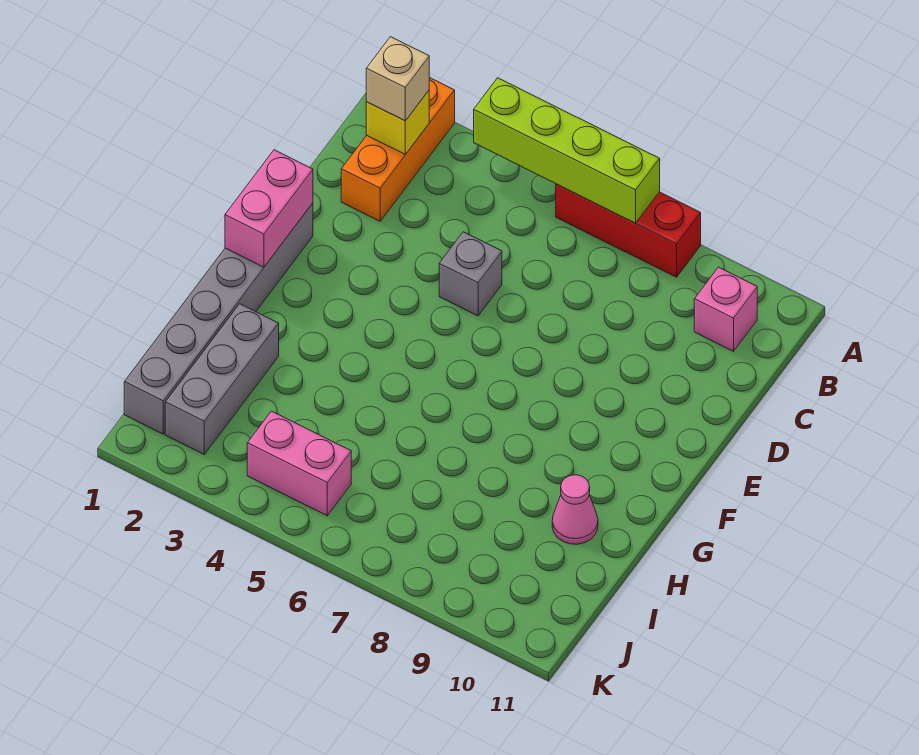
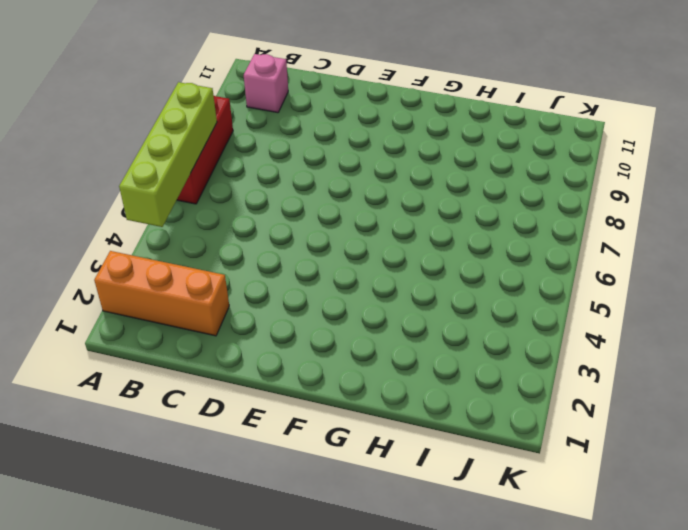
none -> grey brick D5 level 1
none -> grey brick E1:J1 level 1
none -> grey brick H2:J2 level 1

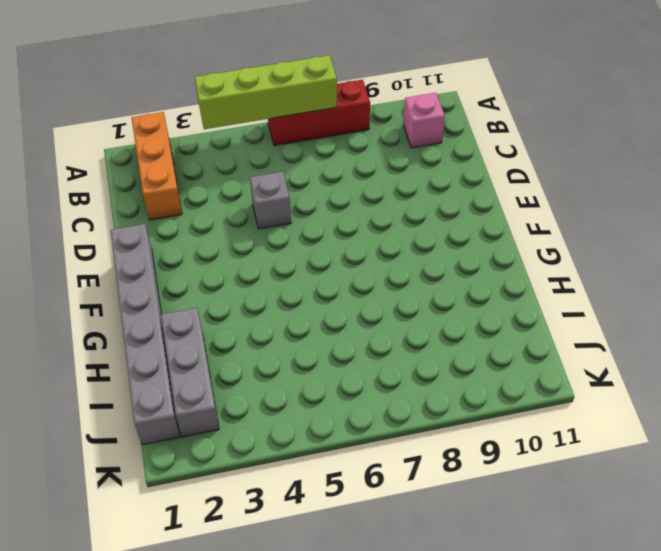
none -> pink cone H10 level 1
none -> pink brick J4:J5 level 1
none -> yellow brick B2 level 2

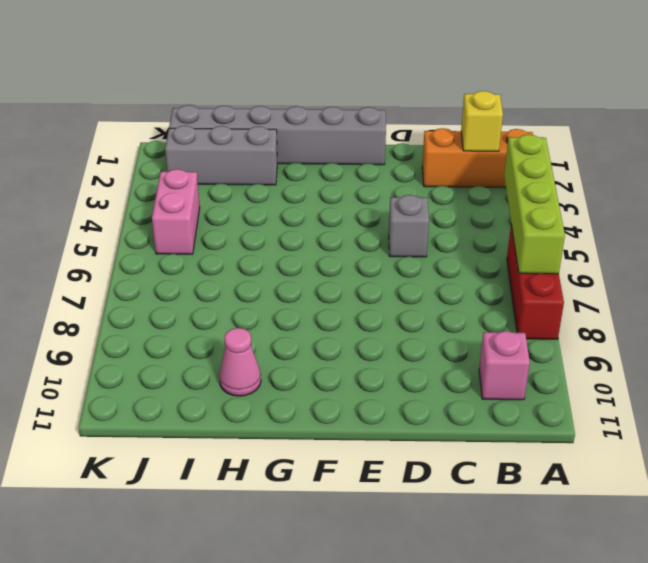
none -> pink brick E1:F1 level 2
none -> tan brick B2 level 3

